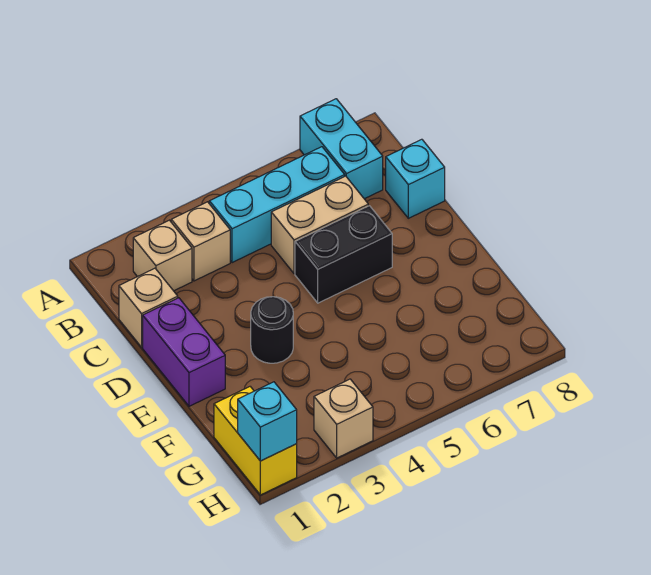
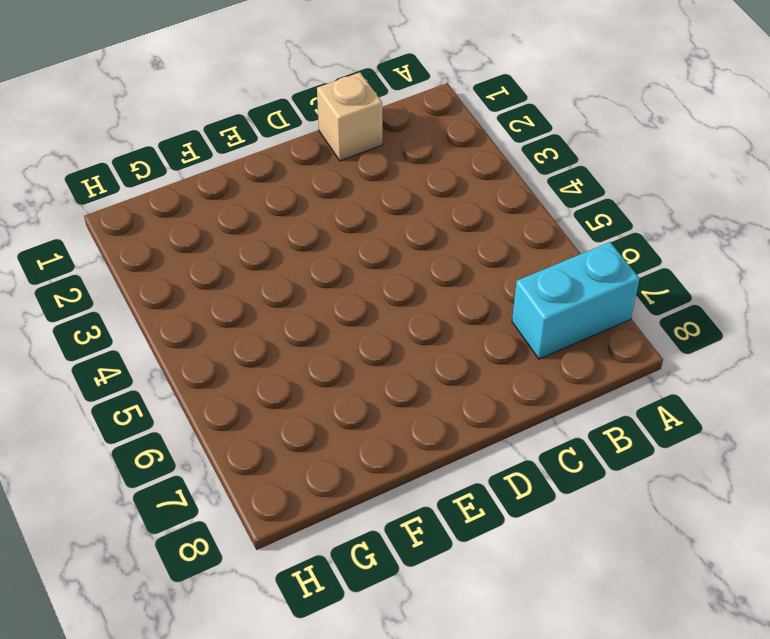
none -> tan brick B2 level 1
none -> tan brick B3 level 1
none -> cyan brick B4:B6 level 1

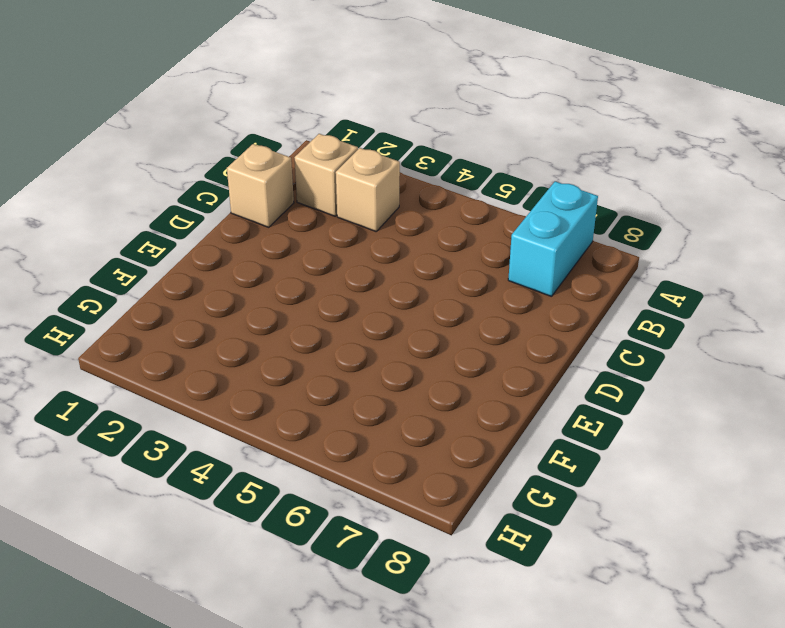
none -> cyan brick B4:B6 level 1
none -> tan brick C5:C6 level 1
none -> cyan brick C8 level 1

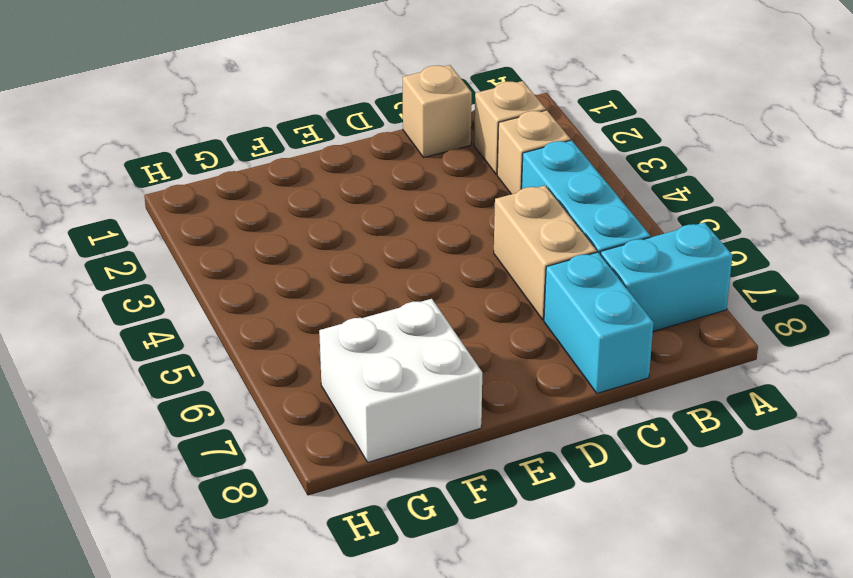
cyan brick C7:C8 level 1 -> cyan brick C8 level 1
white brick F7:G8 level 1 -> none
none -> purple brick D1:E1 level 1
none -> black brick D5:D6 level 1
none -> black round brick E3 level 1

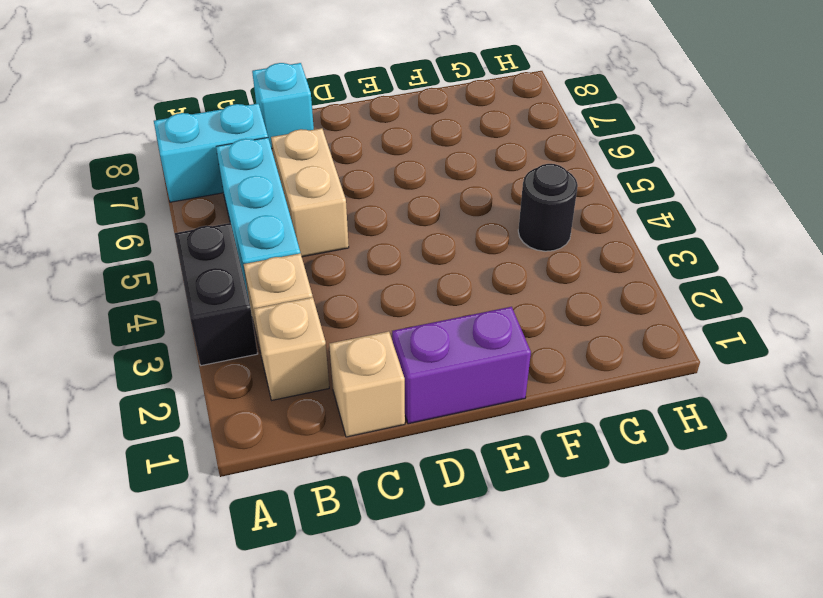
black brick A3:A4 level 1 -> black brick D5:D6 level 1
black round brick G4 level 1 -> black round brick E3 level 1
none -> yellow brick G1:H1 level 1
none -> tan brick H3 level 1
none -> cyan brick H1 level 2

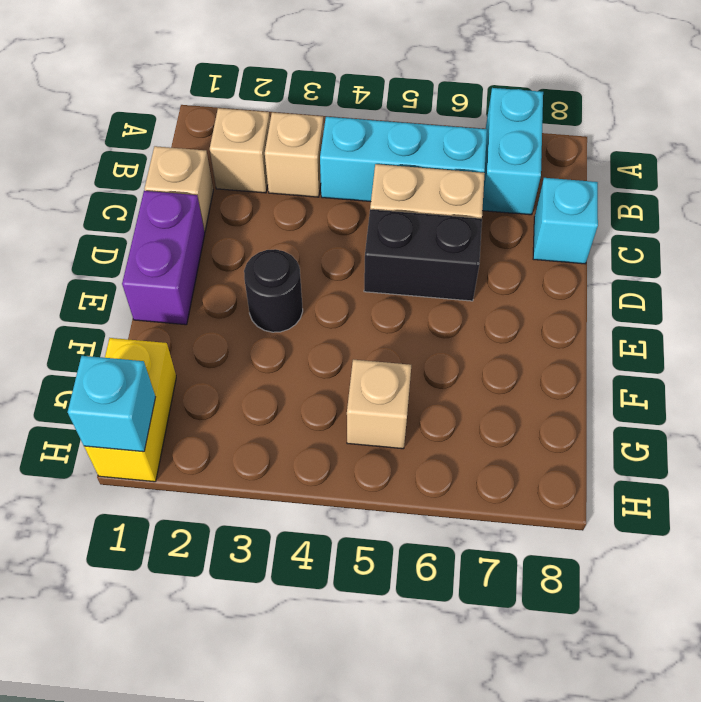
tan brick G5 level 1 -> tan brick H3 level 1

